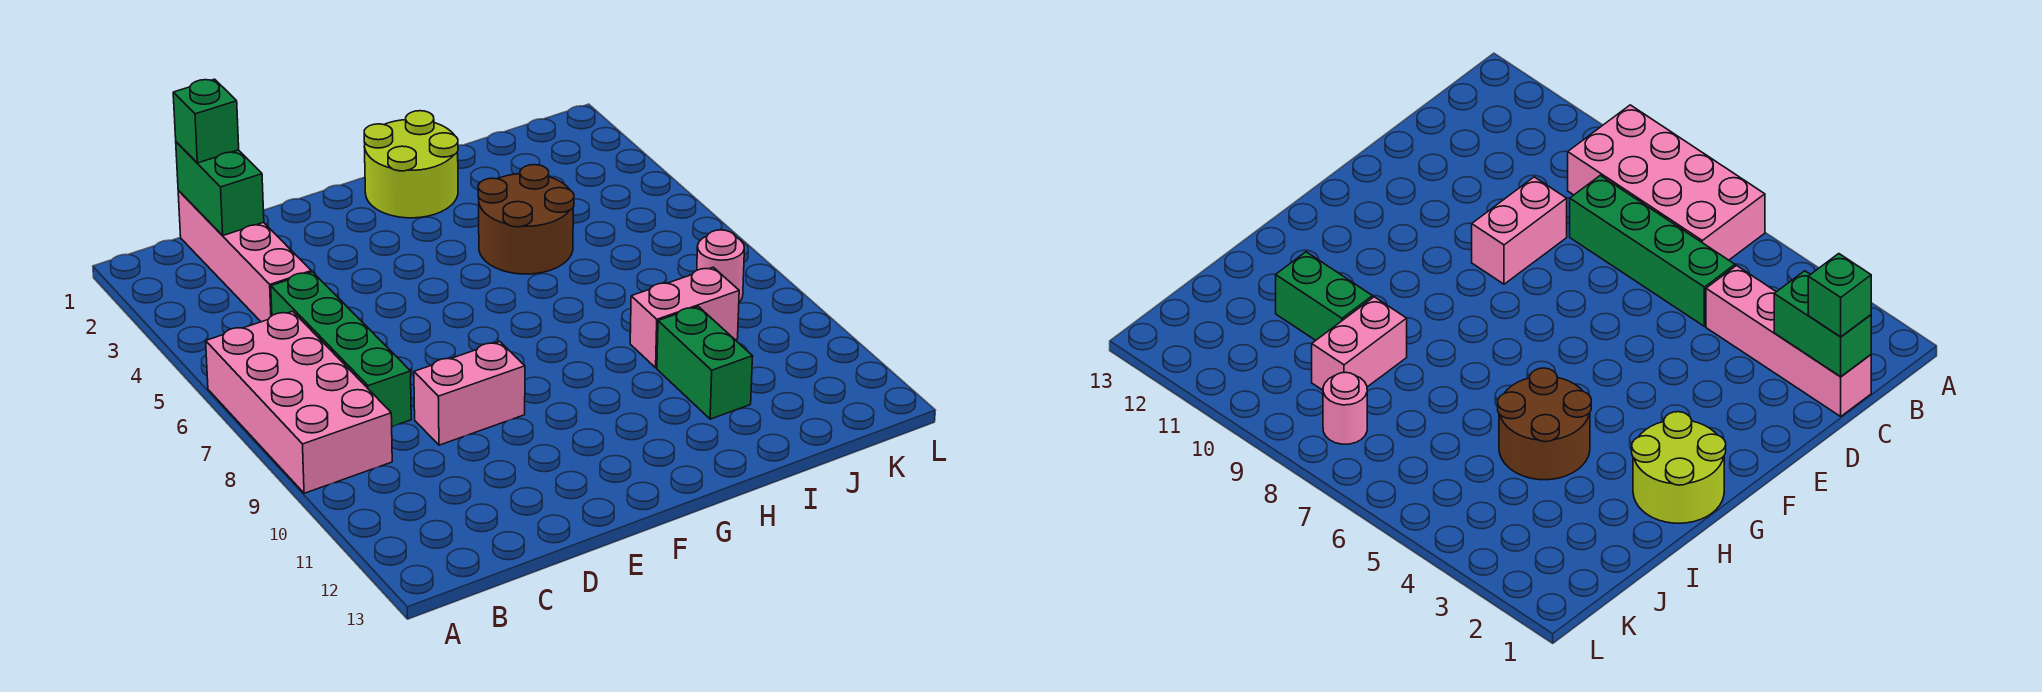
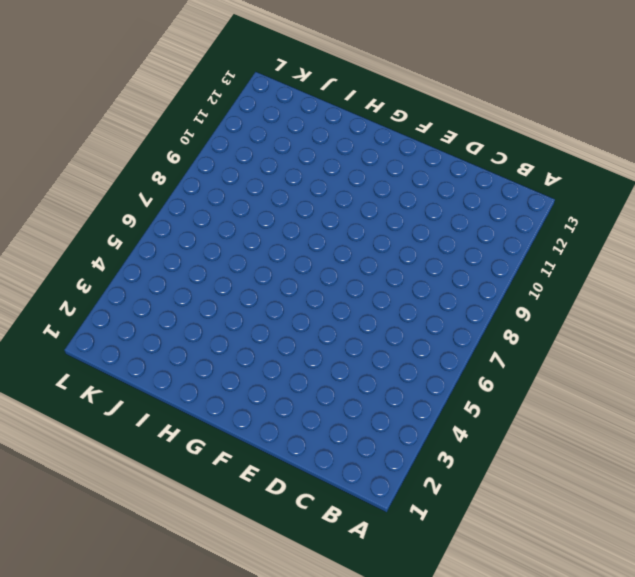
none -> pink brick A6:B9 level 1
none -> pink brick C1:C4 level 1

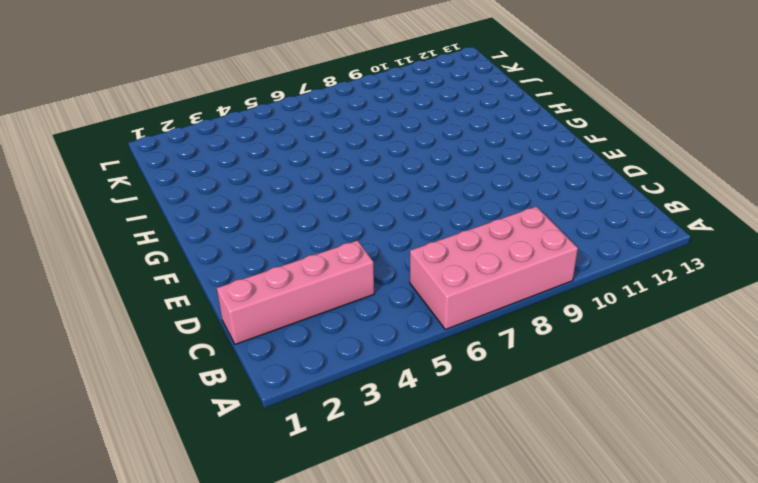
none -> green brick C5:C8 level 1
none -> pink brick D9:E9 level 1

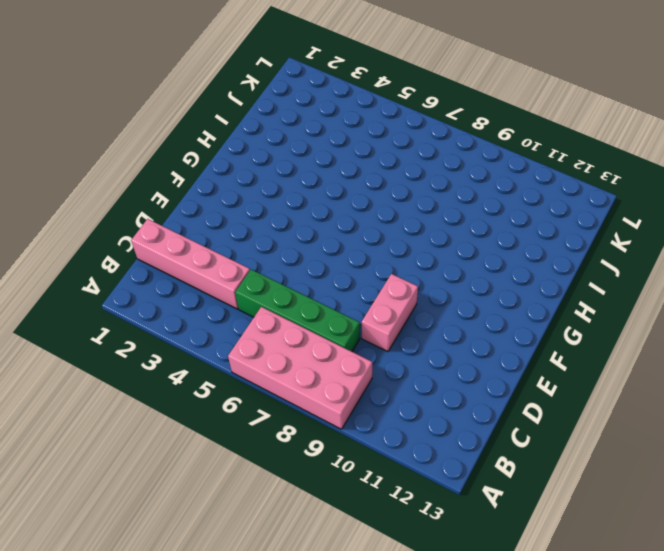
none -> lime round brick G1:H2 level 1
none -> brown round brick H4:I5 level 1

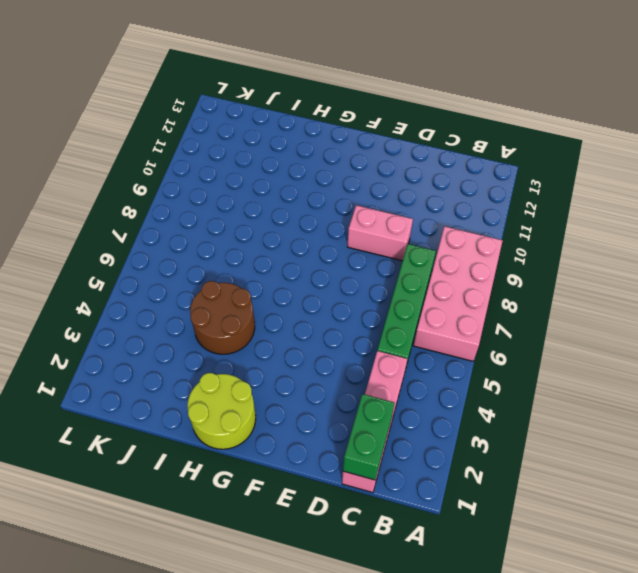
none -> pink brick I9:J9 level 1
none -> green brick I10:I11 level 1

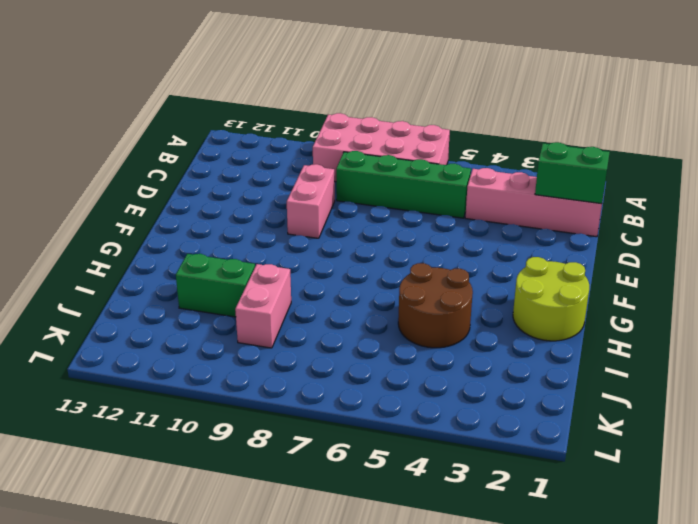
none -> pink round brick K8 level 1
none -> green brick C1 level 3

